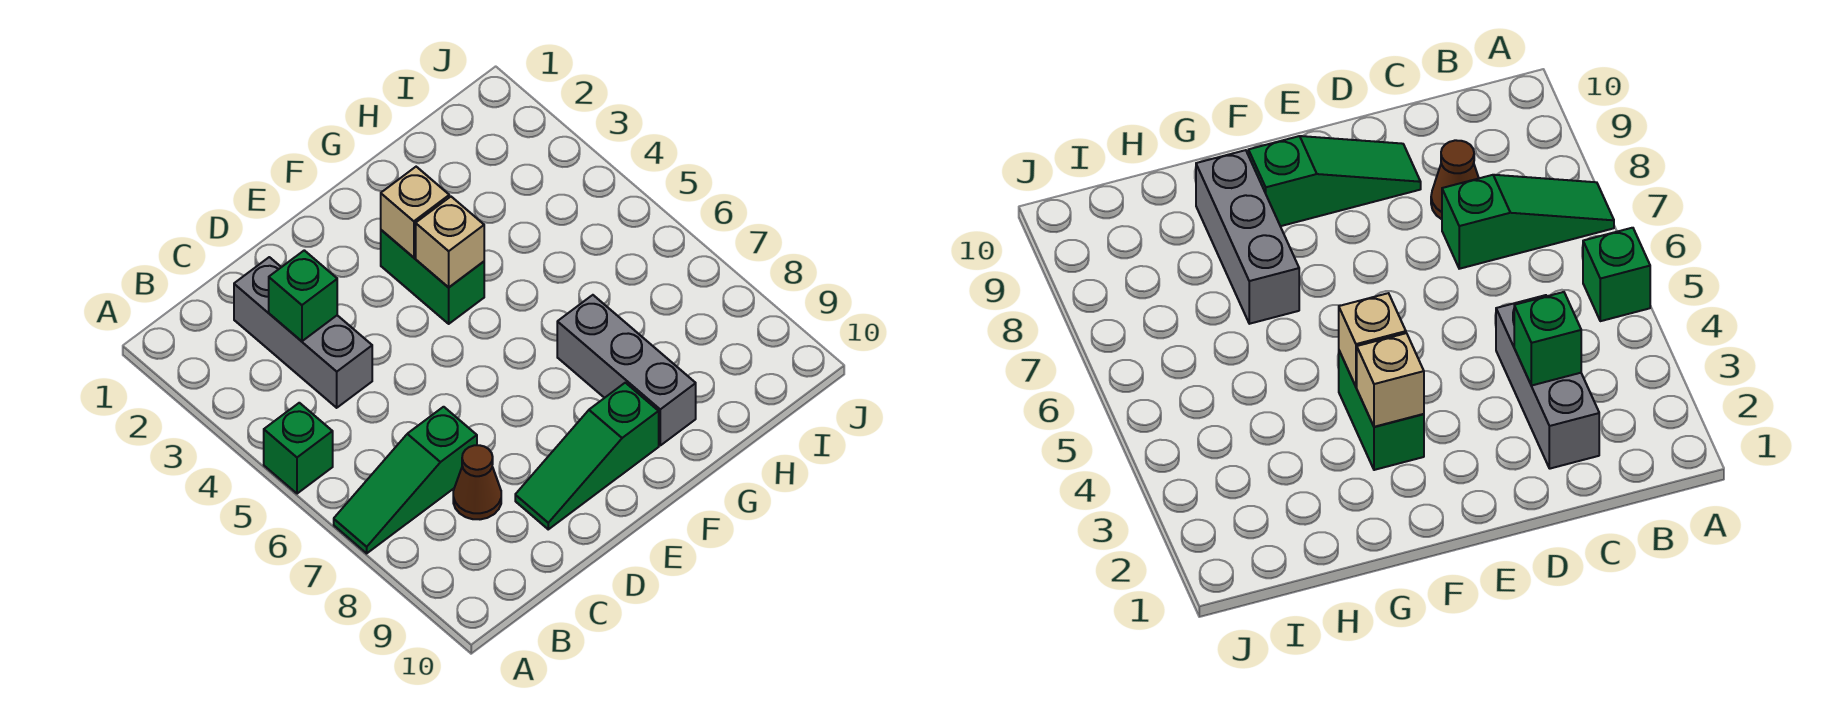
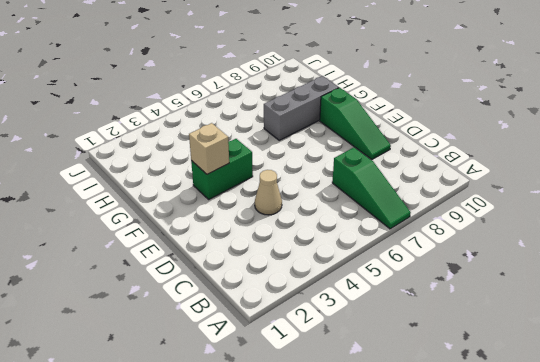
tan cone D4 level 1 -> none
none -> green brick A5 level 1
none -> grey brick C2:C4 level 1

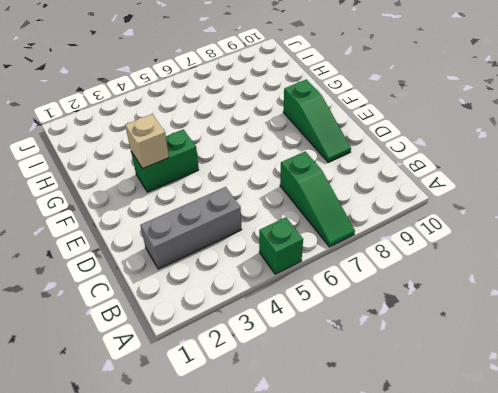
none -> brown cone C8 level 1
none -> grey brick G7:G9 level 1

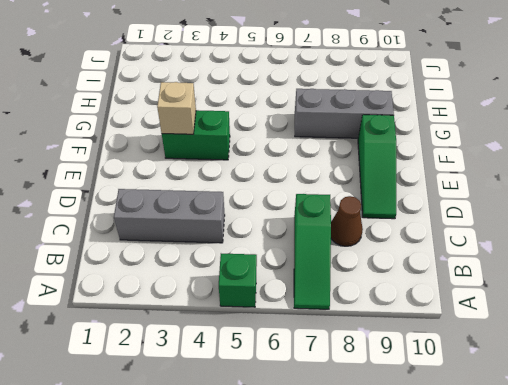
none -> green brick C3 level 2
none -> tan brick F4 level 2

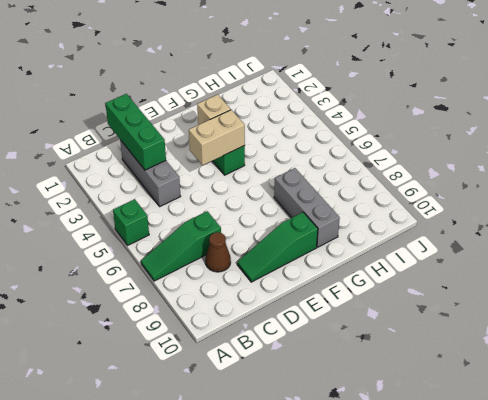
green brick C1:C3 level 2 -> green brick C3 level 2
tan brick E4:F4 level 2 -> tan brick F4 level 2

